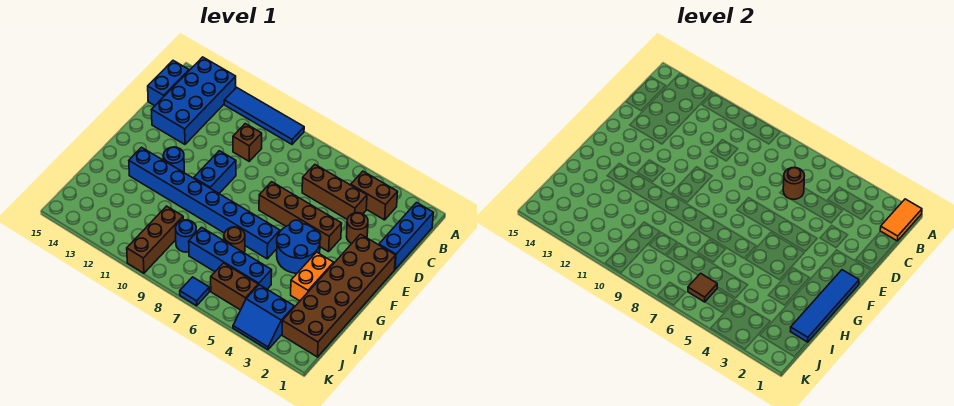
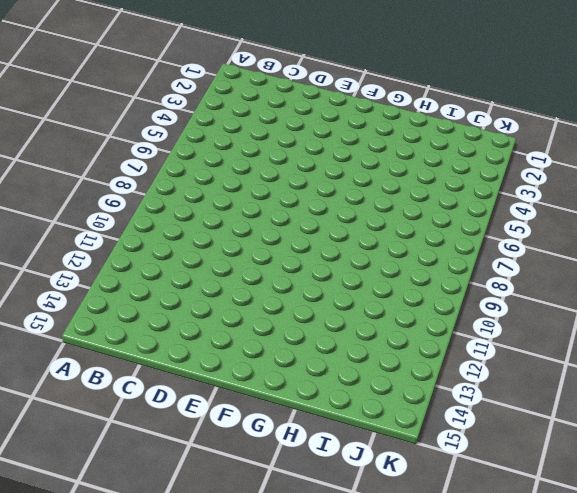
none -> blue tile A9:A12 level 1
none -> blue brick A13:D14 level 1
none -> blue brick B1:D1 level 1

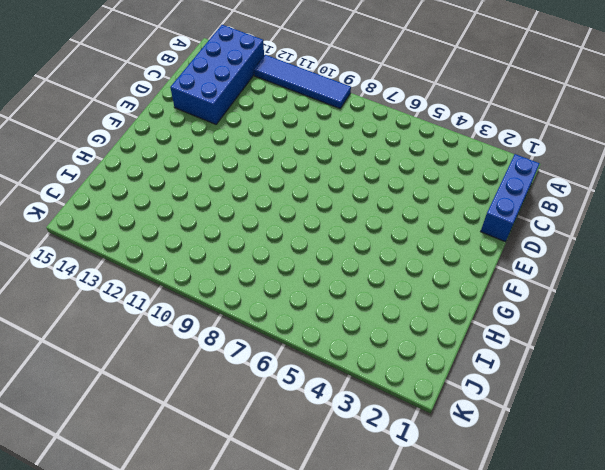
none -> brown brick B3:B4 level 1
none -> blue brick B15:C15 level 1
none -> brown brick C4:C6 level 1

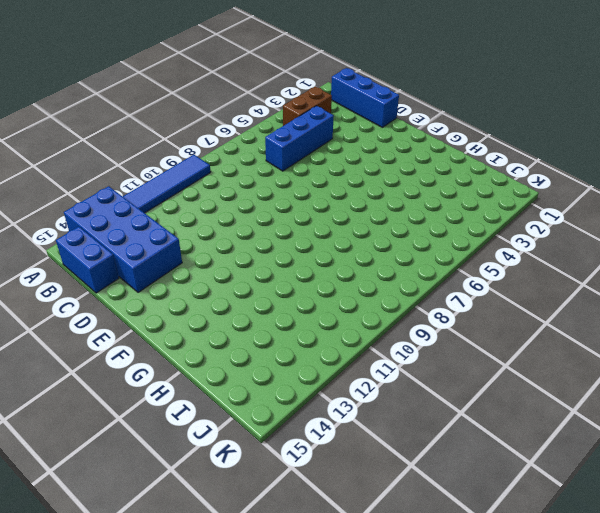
blue brick C4:C6 level 1 -> brown brick C4:C6 level 1
none -> brown brick C10 level 1
none -> brown round brick D3 level 1
none -> brown brick E1:J2 level 1

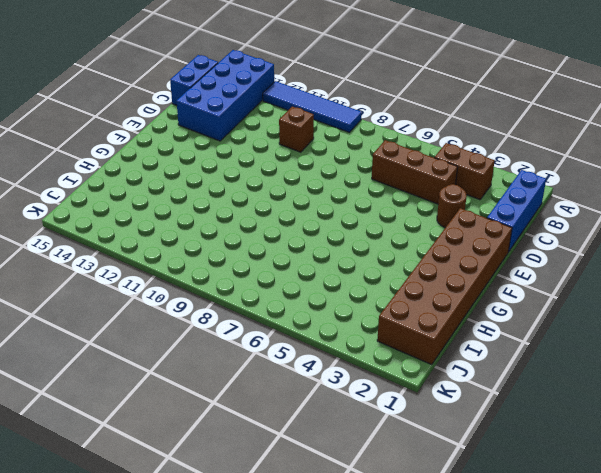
none -> brown brick E4:E7 level 1
none -> blue brick E10:F10 level 1
none -> blue round brick F4:G5 level 1

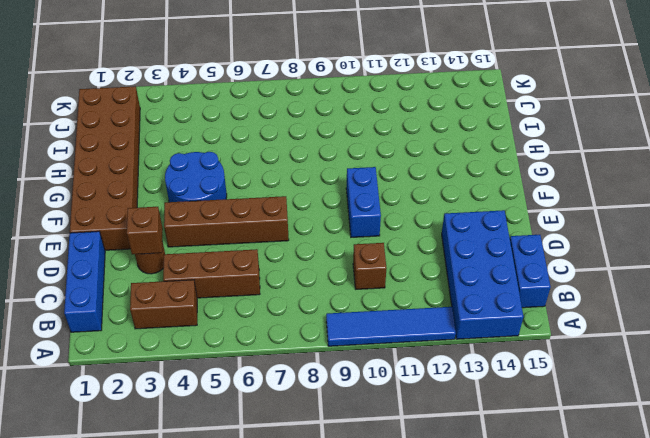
brown brick D3 level 2 -> none
none -> blue round brick F12 level 1
none -> orange brick G3:H3 level 1
none -> blue brick G6:G13 level 1

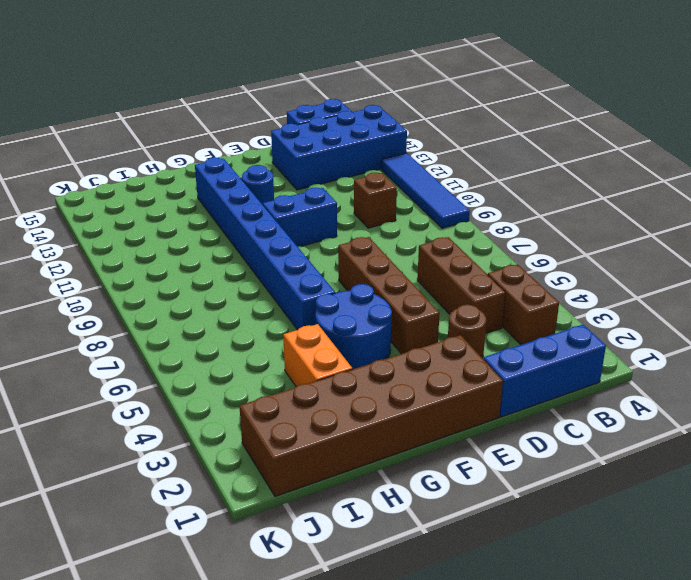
orange brick H3:H4 level 1 -> orange brick G3:H3 level 1
none -> brown round brick H7 level 1
none -> blue brick I5:I8 level 1
none -> blue round brick I9 level 1

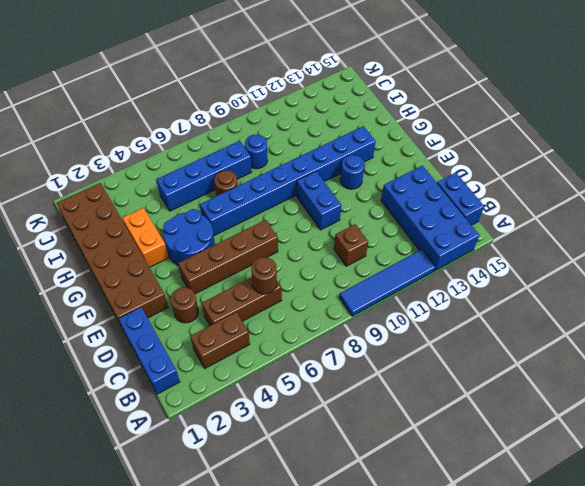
none -> brown brick I10:K10 level 1
none -> blue slope J3:K4 level 1 top J
none -> brown brick J5:J6 level 1

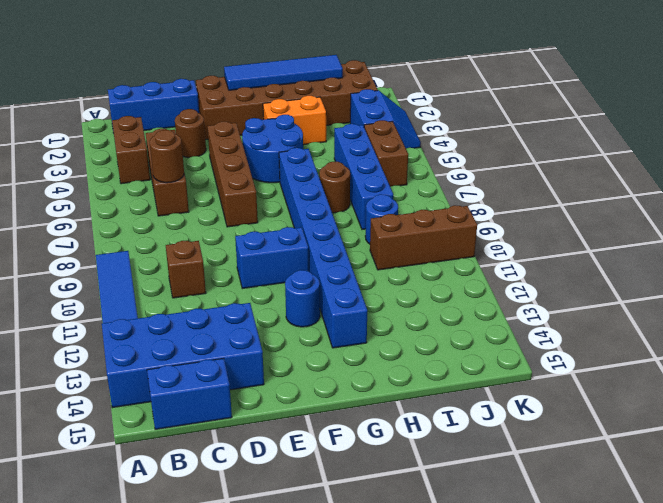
none -> blue tile K7 level 1
none -> orange tile A1:B1 level 2
none -> brown tile J6 level 2

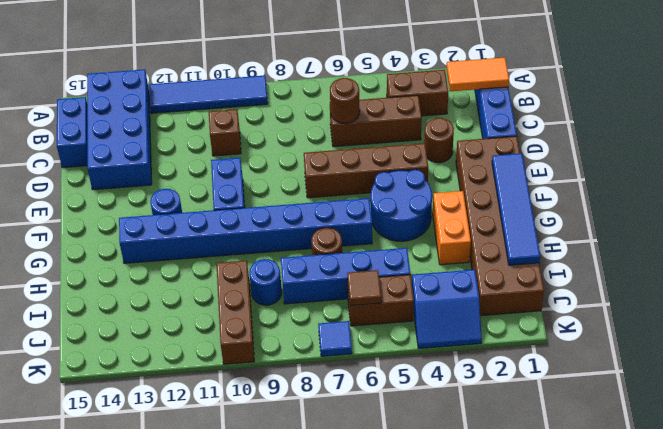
orange tile B1:B2 level 2 -> orange tile A1:B1 level 2

